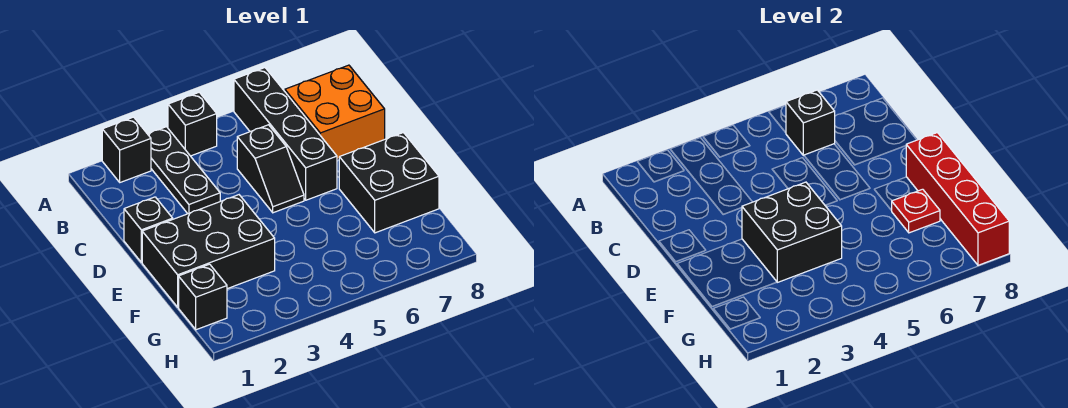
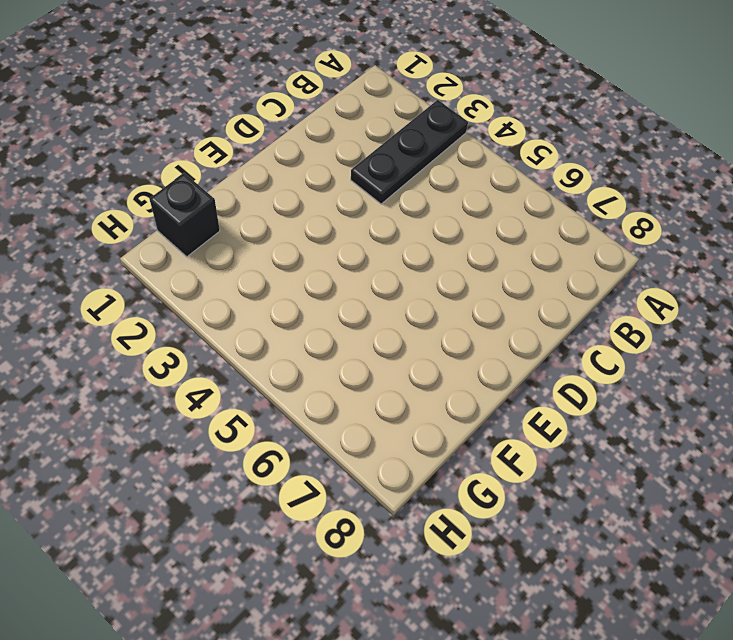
none -> black brick A2 level 1
none -> black brick A4 level 1
none -> black brick A6:D6 level 1

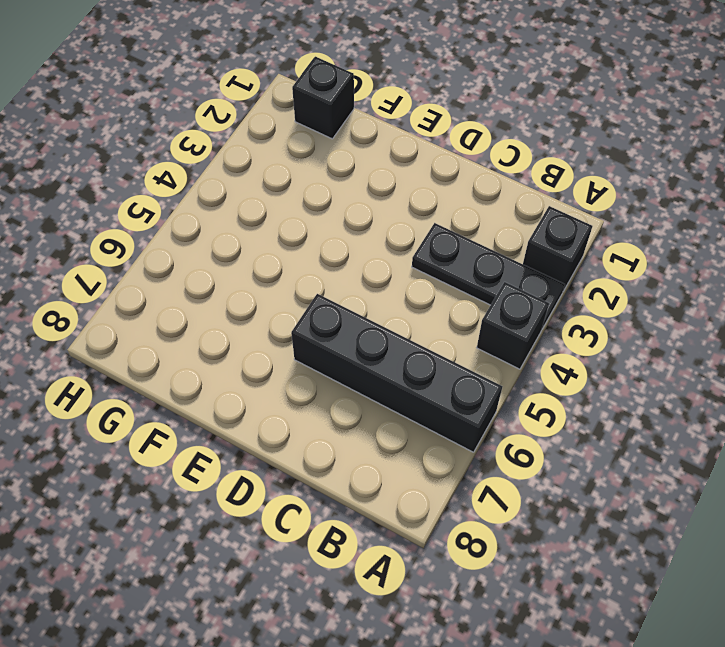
none -> orange brick B7:C8 level 1
none -> black slope C5:D5 level 1 top C
none -> black brick D1 level 1

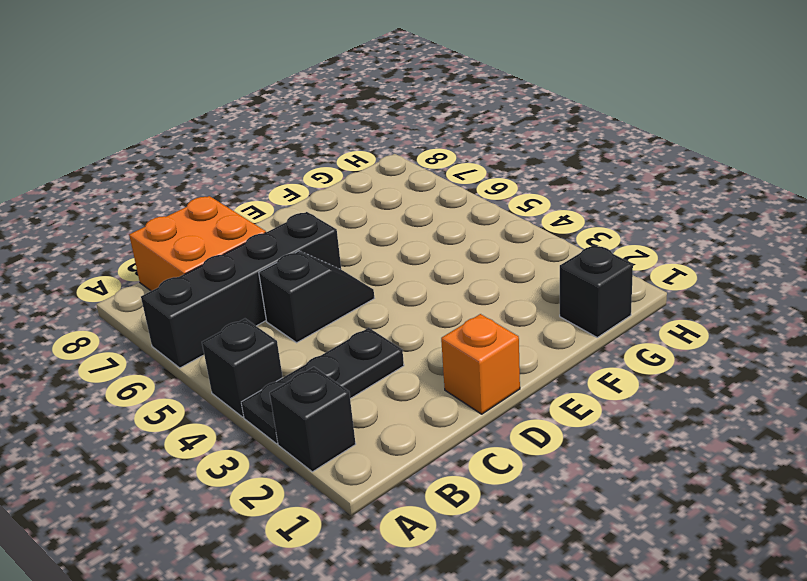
orange brick D1 level 1 -> black brick D1 level 1
none -> black brick E1:F3 level 1
none -> black brick E7:F8 level 1
none -> black brick B6 level 2

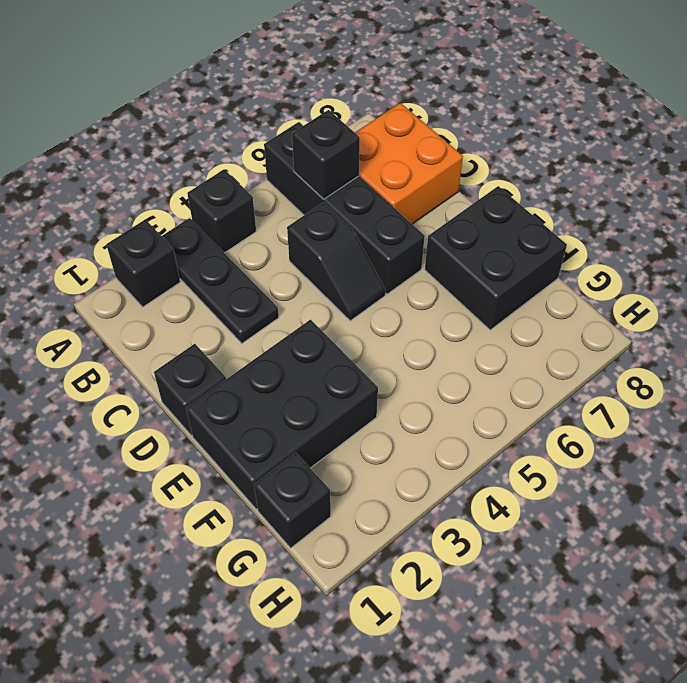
none -> black brick E3:F4 level 2
none -> red brick E8:H8 level 2
none -> red plate F7 level 2

